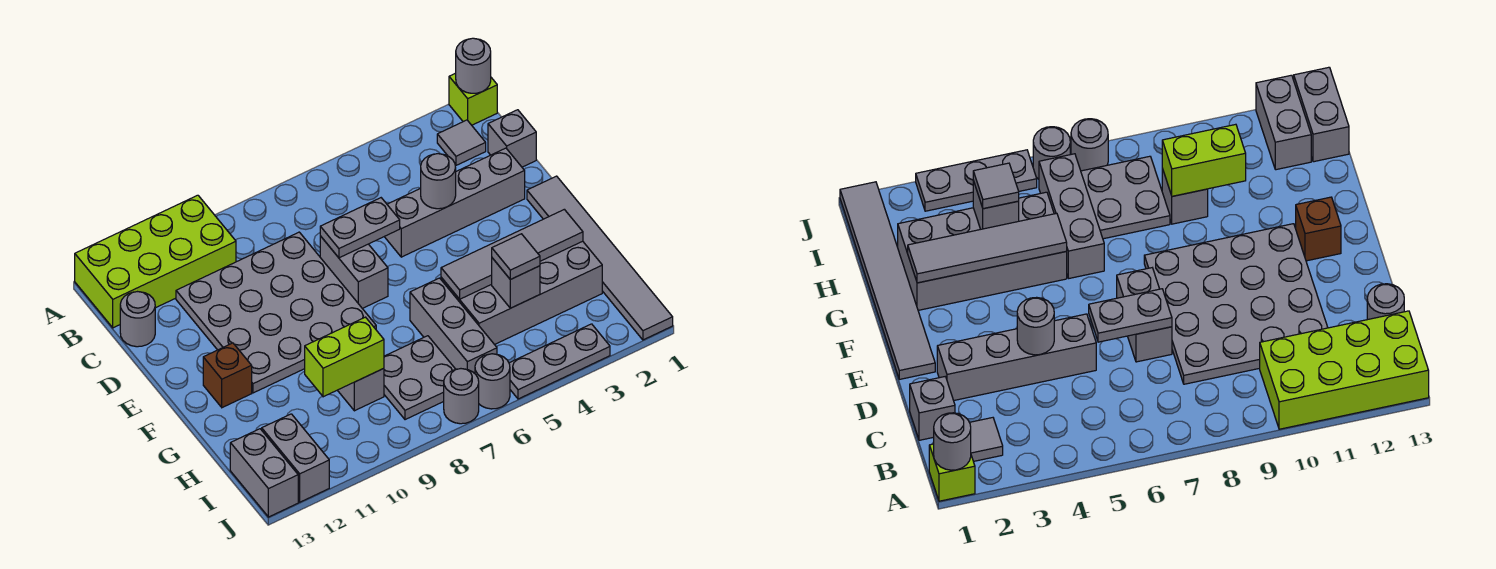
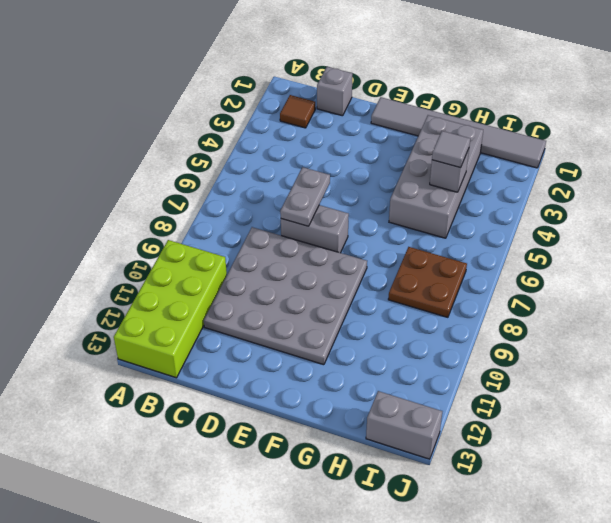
brown tile B2 level 1 -> grey tile B2 level 1
brown plate H7:I8 level 1 -> grey plate H7:I8 level 1
none -> lime brick A1 level 1
none -> grey round brick C13 level 1
none -> grey brick D2:D5 level 1

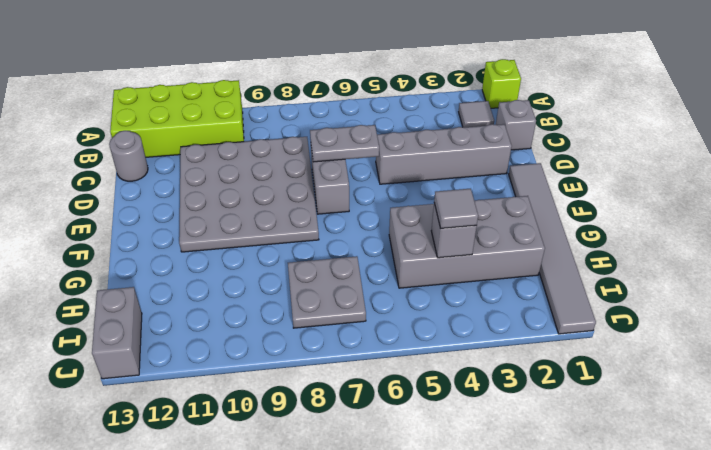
none -> brown brick F12 level 1
none -> grey brick G6:I6 level 1
none -> grey brick H9 level 1

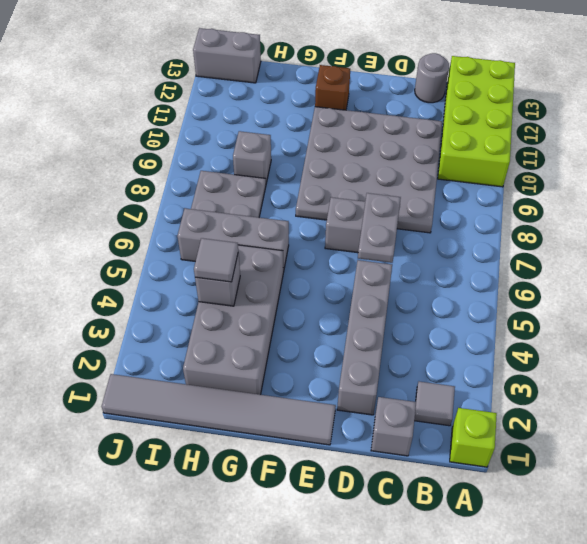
none -> grey brick I12:J12 level 1
none -> grey plate J3:J5 level 1
none -> grey round brick J6 level 1

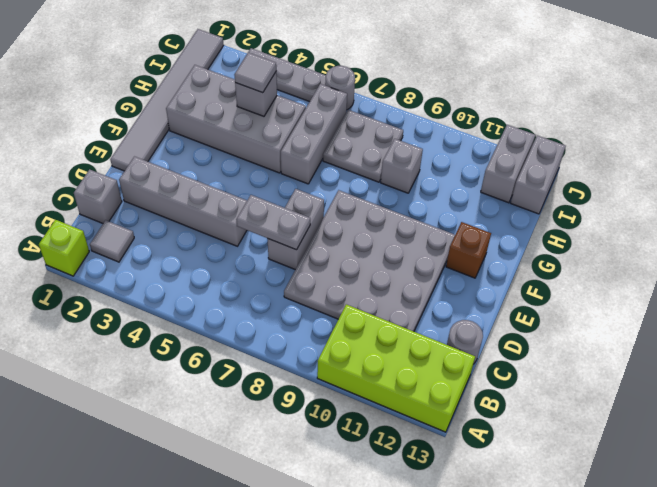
none -> grey round brick J7 level 1
none -> grey round brick A1 level 2
none -> grey round brick D4 level 2

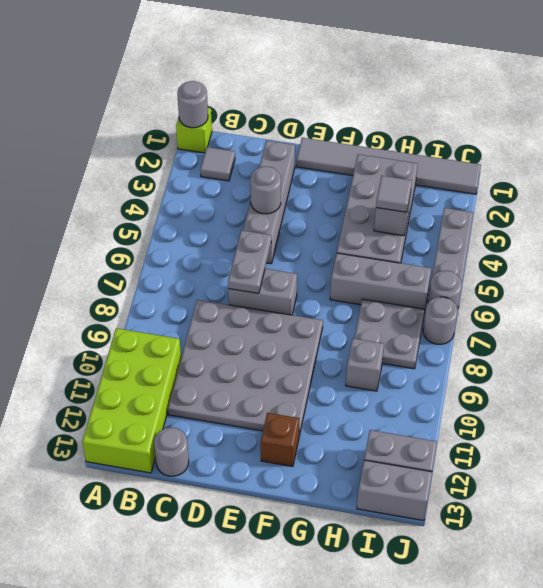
none -> grey brick C1 level 1
none -> grey tile G2:G5 level 2
none -> lime brick H9:H10 level 2

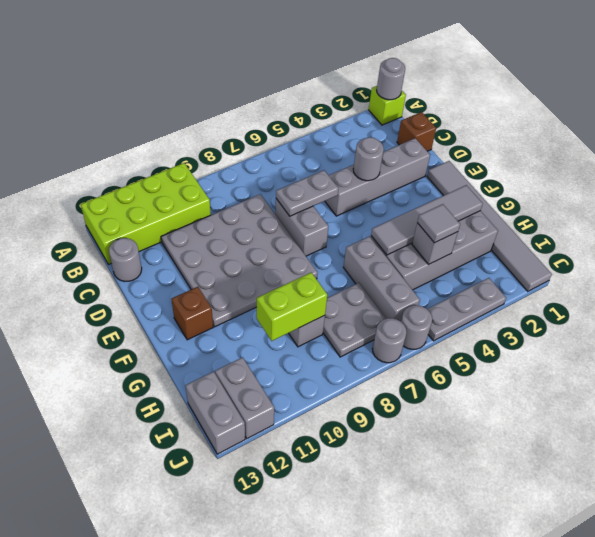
brown brick C1 level 1 -> grey brick C1 level 1
none -> grey tile B2 level 1

